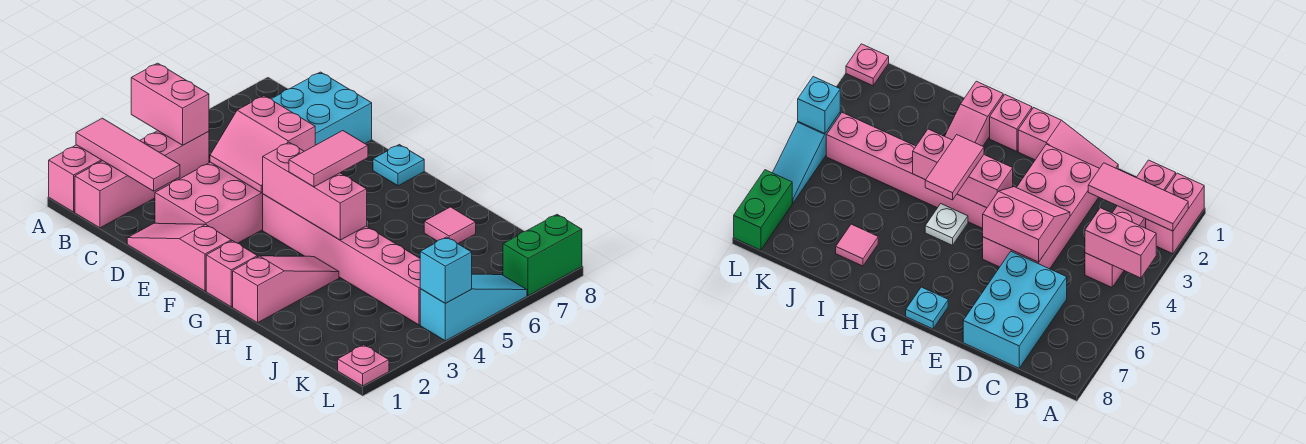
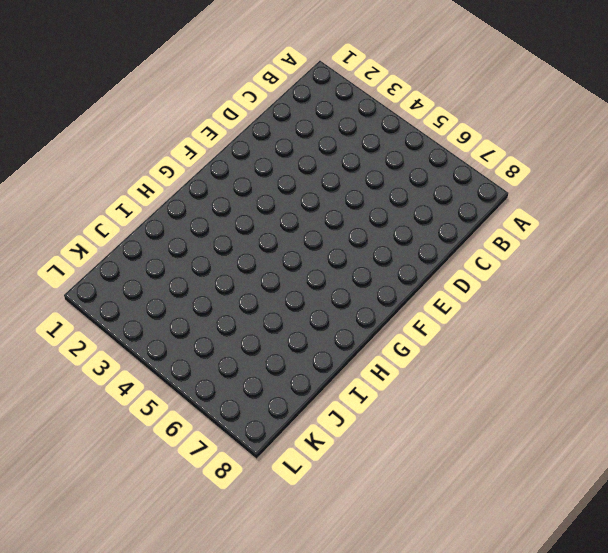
none -> pink brick A1:A2 level 1
none -> pink brick B1:B4 level 1
none -> cyan brick C6:D8 level 1

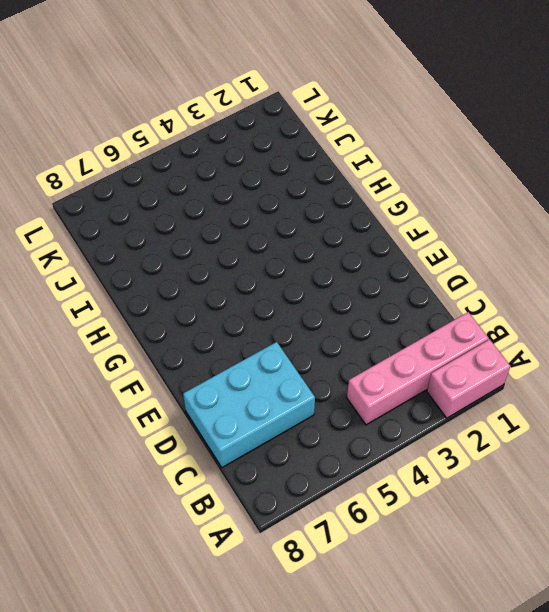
none -> pink slope D1:F1 level 1 top F
none -> pink brick D2:E5 level 1
none -> pink brick F4:K4 level 1

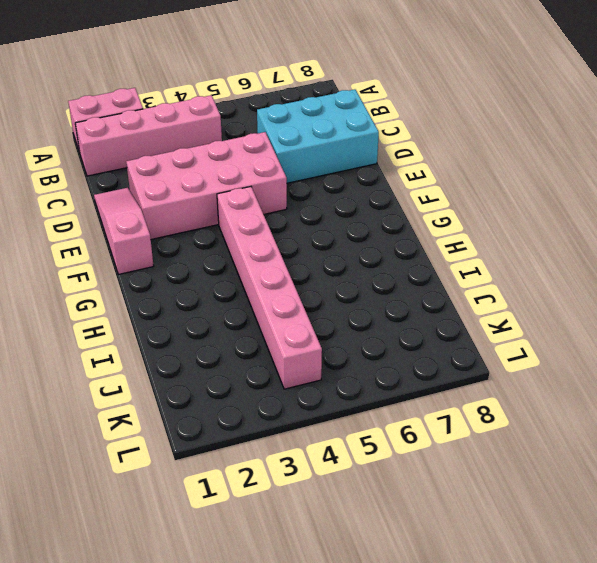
none -> cyan plate F8 level 1
none -> pink brick G1 level 1
none -> white plate G5 level 1

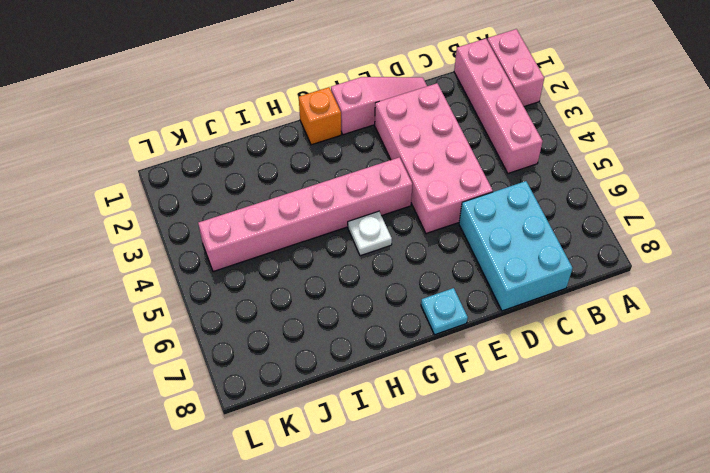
orange brick G1 level 1 -> pink brick G1 level 1
none -> pink slope H1:H3 level 1 top 1
none -> pink tile I7 level 1
none -> pink plate L1 level 1

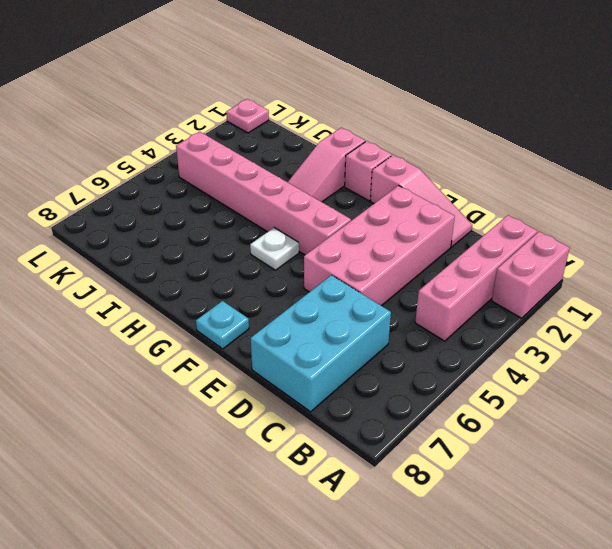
none -> pink tile I7 level 1
none -> cyan slope L4:L6 level 1 top 4
none -> green brick L7:L8 level 1

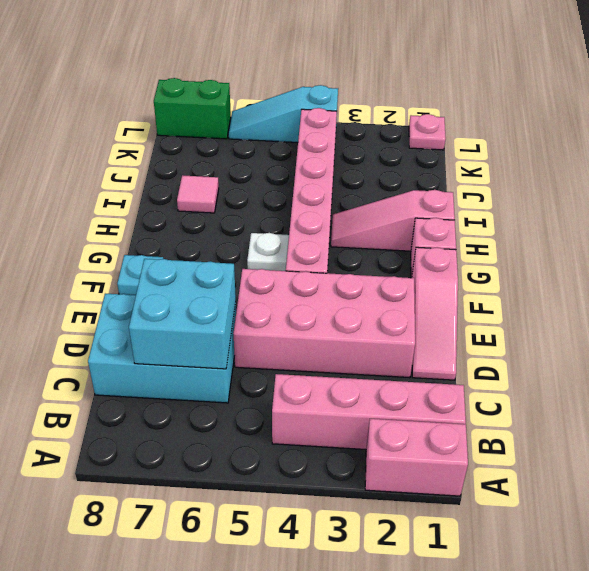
cyan brick C6:D7 level 2 -> none
none -> pink tile A2:C2 level 2
none -> pink brick A4:B4 level 2
none -> pink slope D4:E5 level 2 top 5

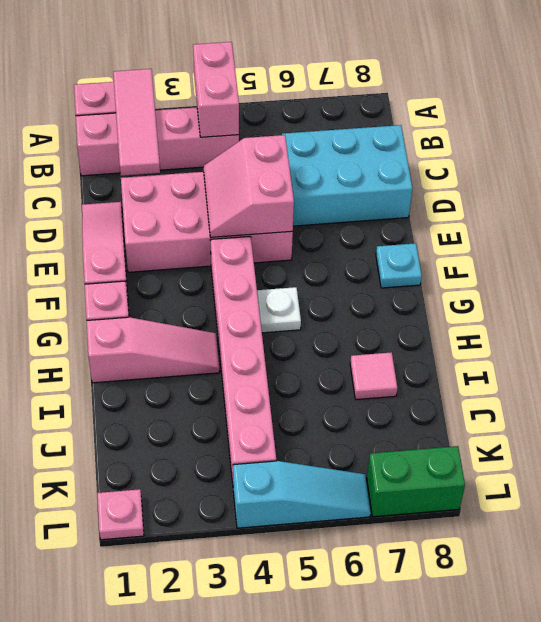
none -> pink brick F4:H4 level 2
none -> cyan brick L4 level 2
none -> pink tile G4:G5 level 3

